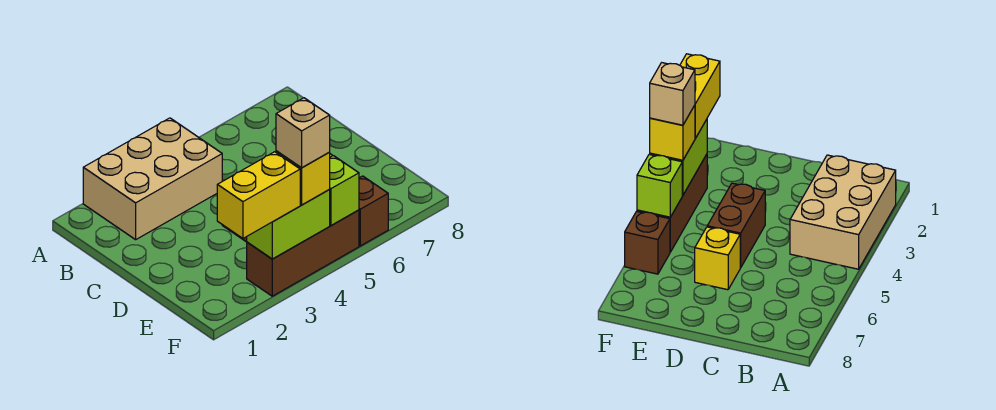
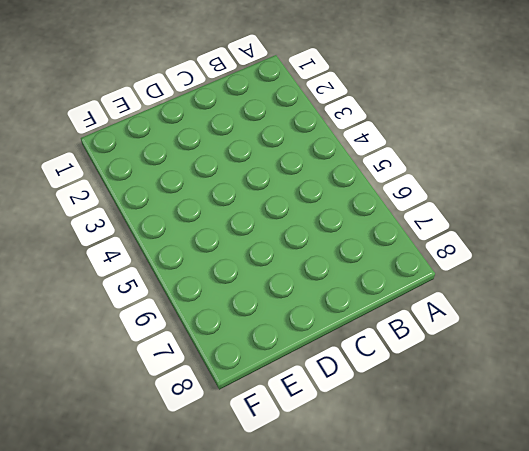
none -> tan brick A2:B4 level 1
none -> brown brick D4:D5 level 1

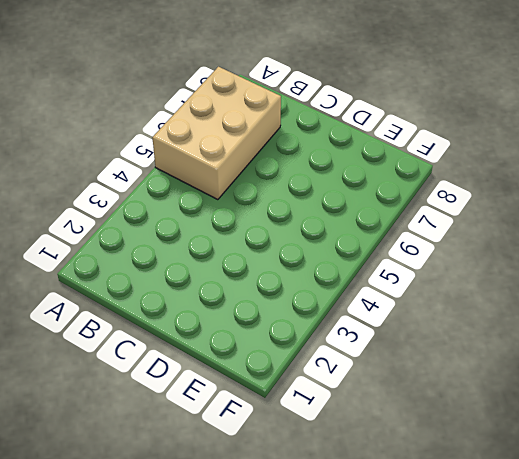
tan brick A5:B7 level 1 -> tan brick A2:B4 level 1
none -> brown brick D4:D5 level 1
none -> yellow brick D6 level 1

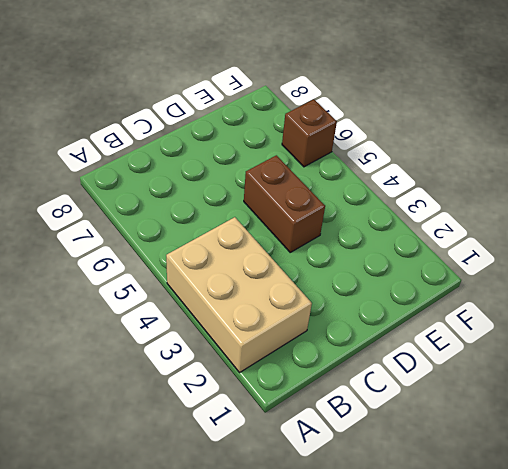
none -> yellow brick D6 level 1
none -> brown brick F3:F5 level 1

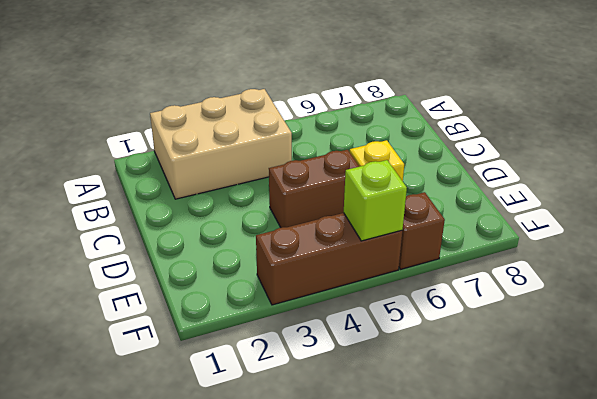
none -> lime brick F3:F4 level 2
none -> yellow brick F2:F3 level 3

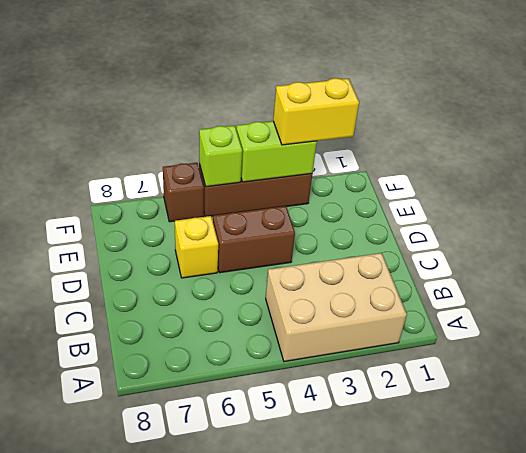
none -> yellow brick F4 level 3
none -> tan brick F4 level 4

